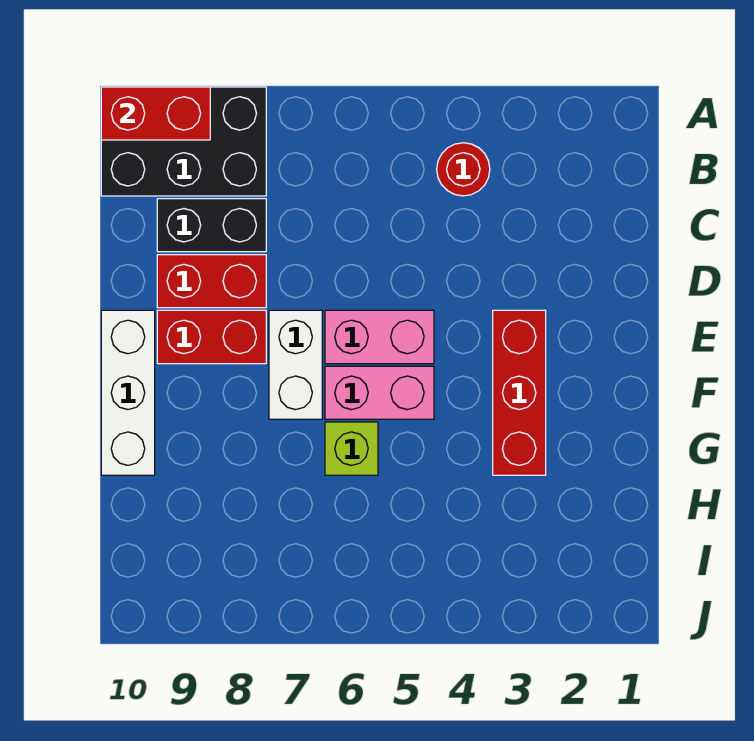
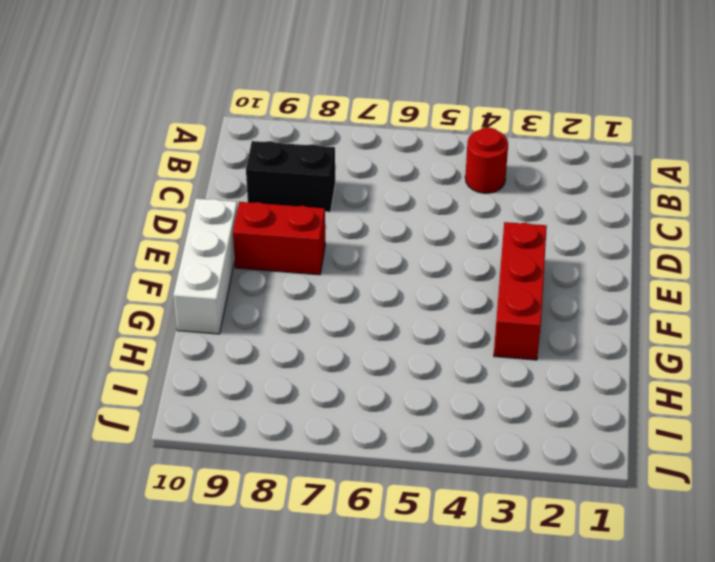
none -> black brick A8:B10 level 1
none -> red brick D8:D9 level 1
none -> pink brick E5:E6 level 1

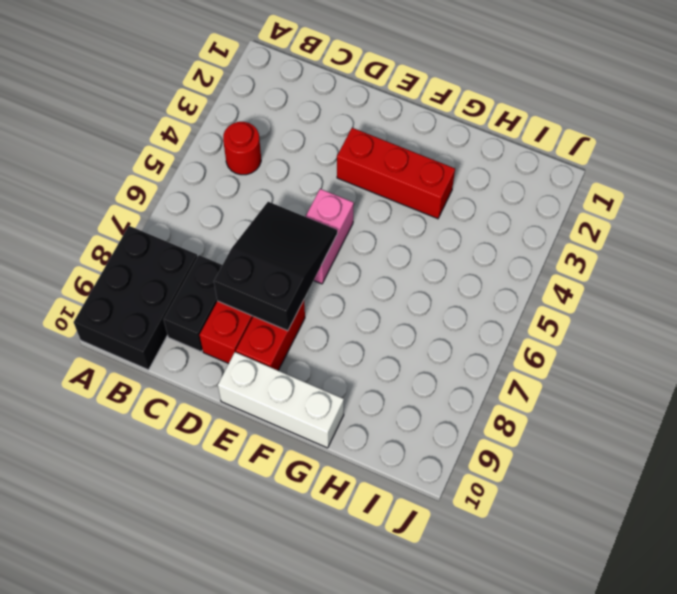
black slope D6:E8 level 2 top 8 -> none
none -> white brick E7:F7 level 1
none -> pink brick F5:F6 level 1
none -> lime brick G6 level 1

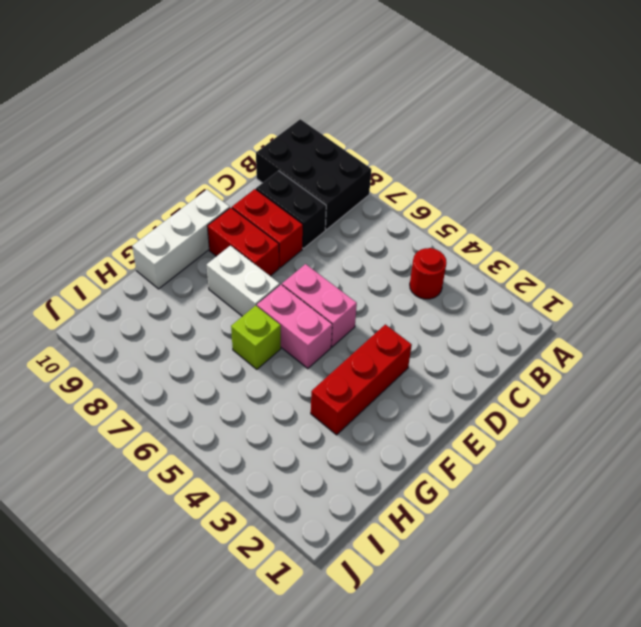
white brick F7:F8 level 1 -> white brick E7:F7 level 1
none -> red brick A9:A10 level 2

